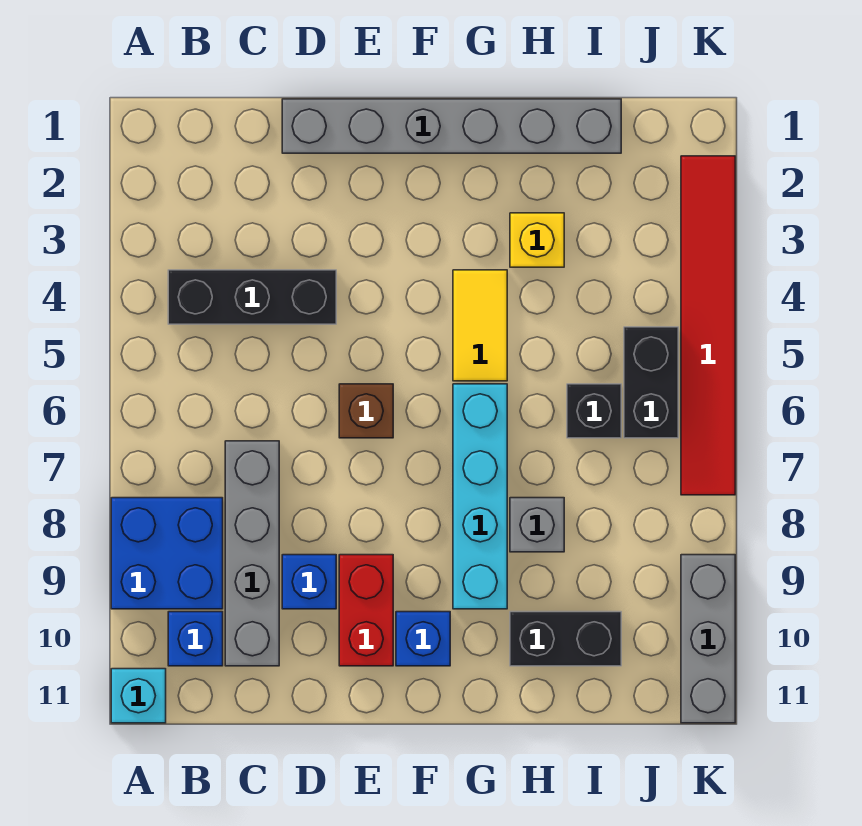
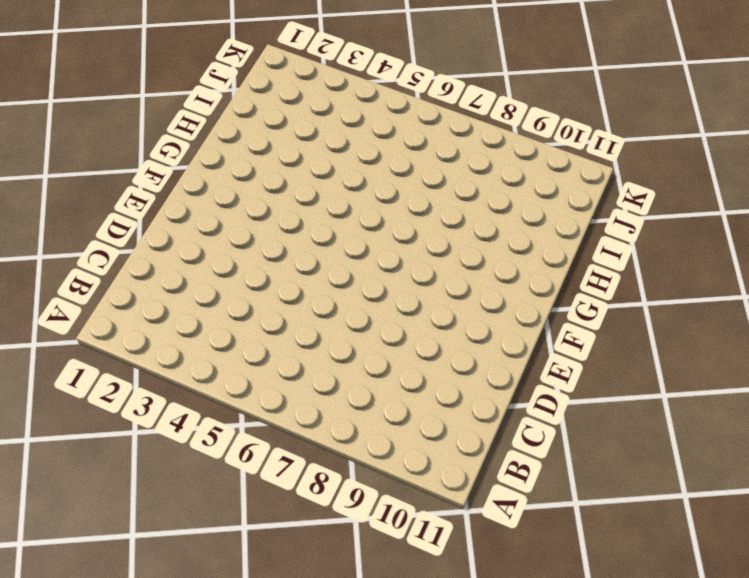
none -> blue brick A8:B9 level 1
none -> cyan brick A11 level 1
none -> black brick B4:D4 level 1

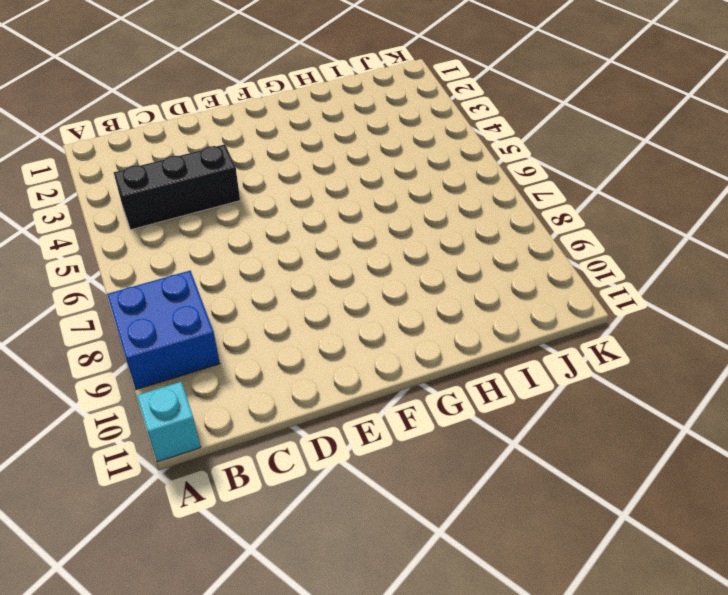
none -> blue brick B10 level 1
none -> grey brick C7:C10 level 1
none -> grey brick D1:I1 level 1

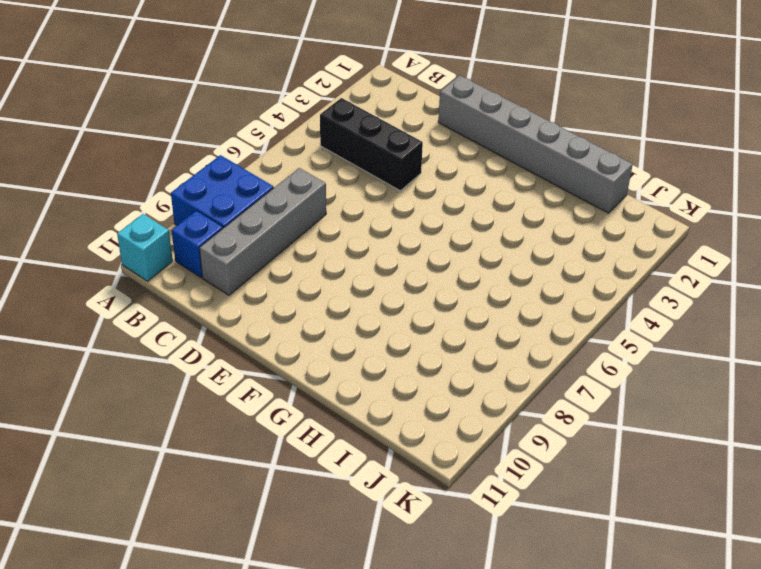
none -> blue brick D9 level 1
none -> brown brick E6 level 1
none -> red brick E9:E10 level 1

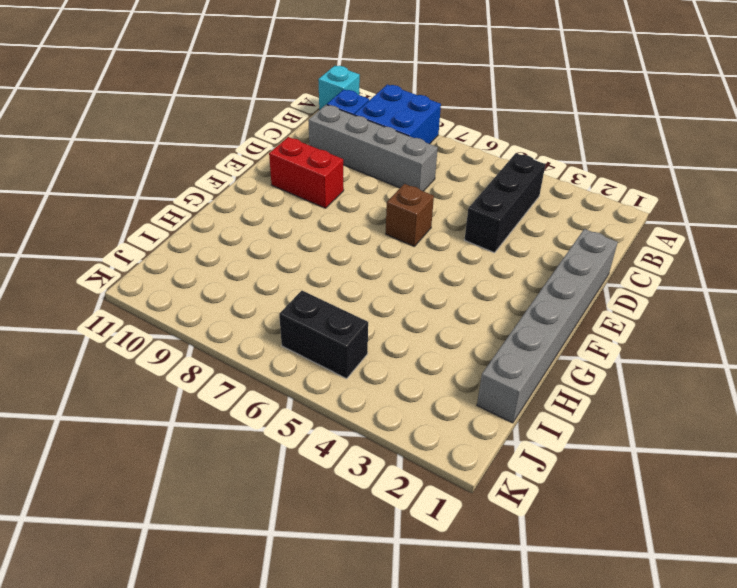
none -> blue brick D9 level 1
none -> blue brick F10 level 1
none -> yellow tile G4:G5 level 1

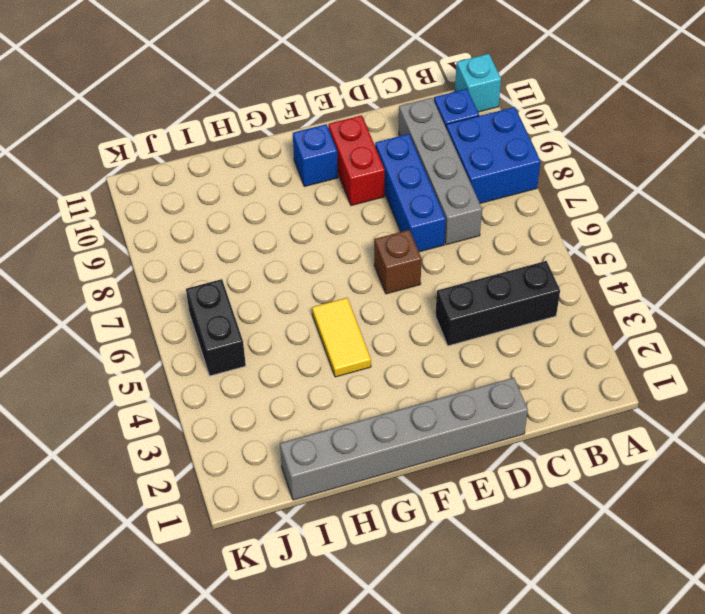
blue brick D7:D9 level 1 -> blue brick D9 level 1
none -> cyan brick G6:G9 level 1
none -> yellow brick H3 level 1
none -> grey brick H8 level 1

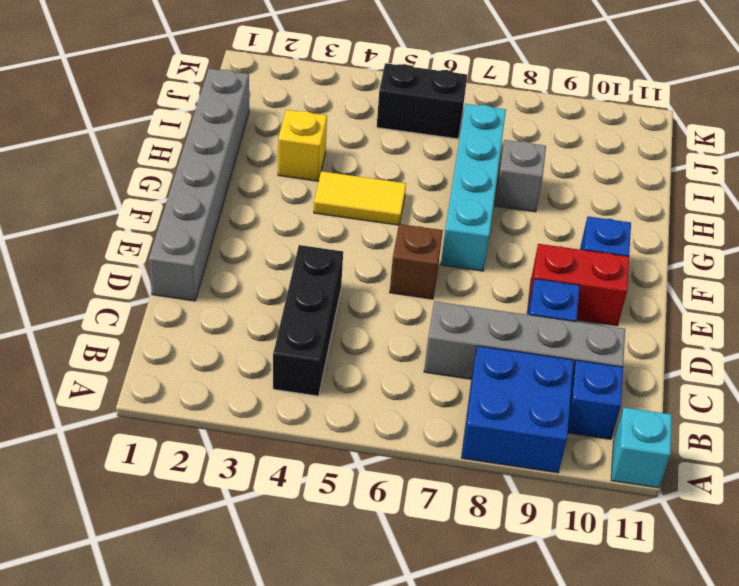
cyan brick F7:I7 level 1 -> cyan brick G6:G9 level 1
none -> black brick H10:I10 level 1
none -> black brick I6 level 1
none -> red tile K2:K7 level 1

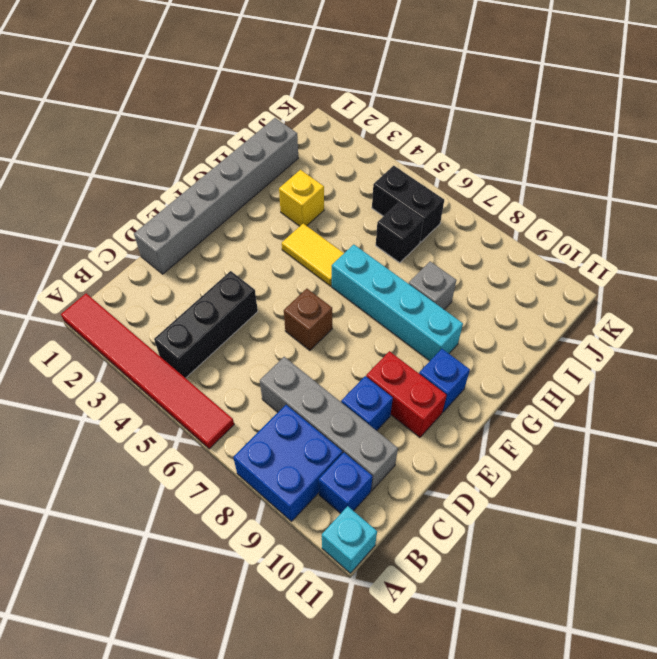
red tile A1:A6 level 1 -> red tile K2:K7 level 1
none -> black brick H10:I10 level 1
none -> grey brick K9:K11 level 1

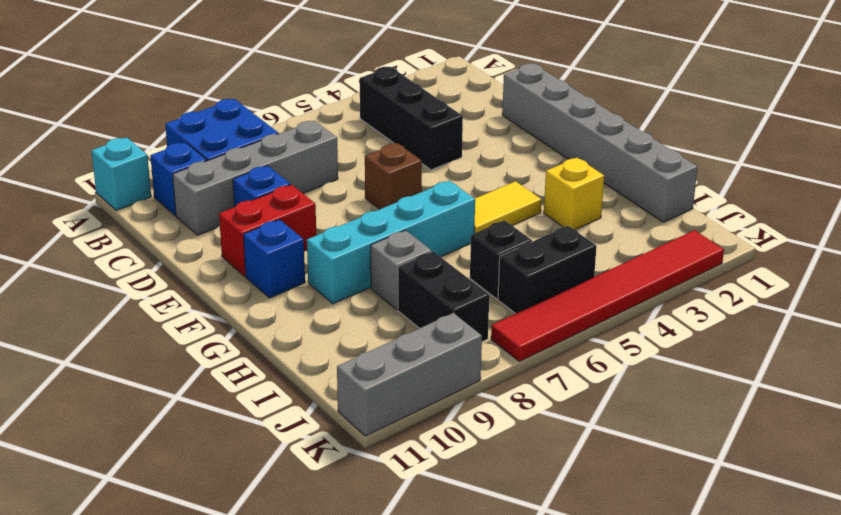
black brick I8:J8 level 1 -> black brick H10:I10 level 1

